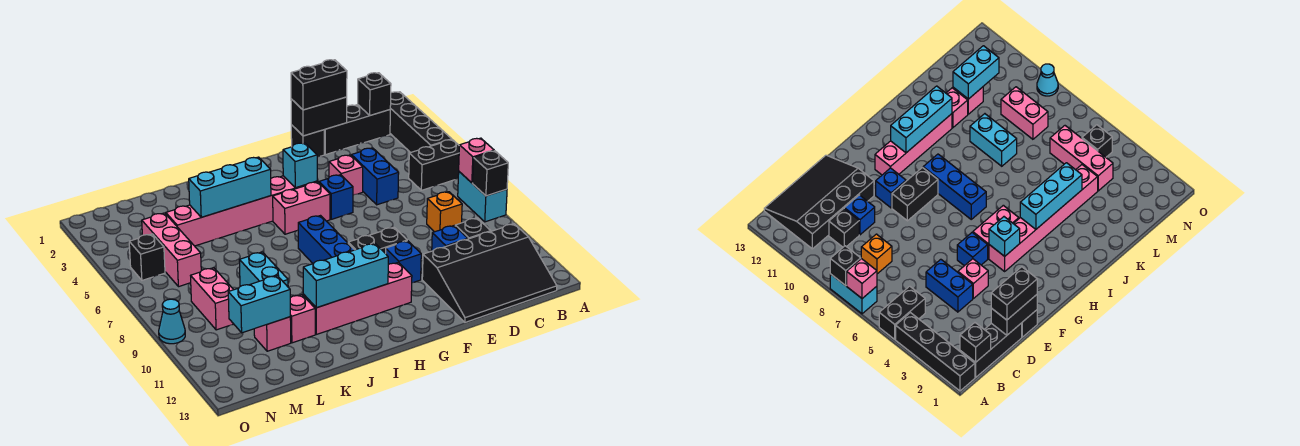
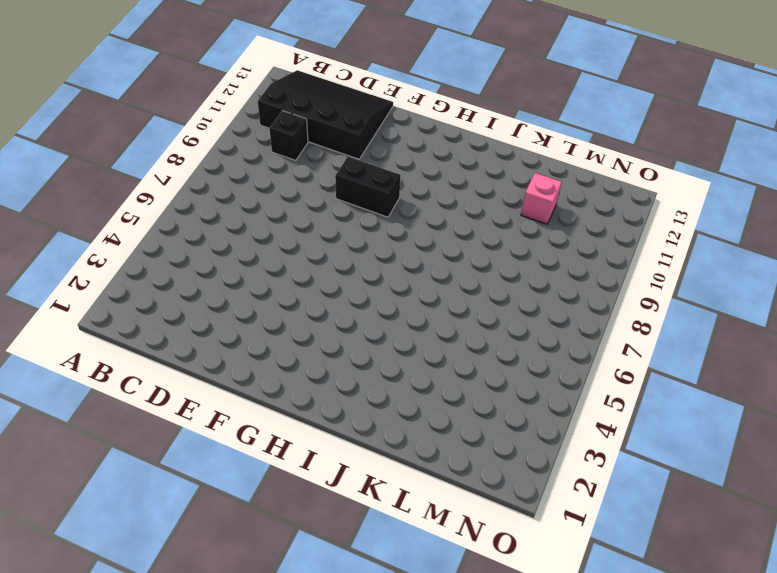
none -> black brick A1:A4 level 1
none -> black brick A5:B5 level 1
none -> cyan brick A7:A8 level 1
none -> black brick B1:D1 level 1

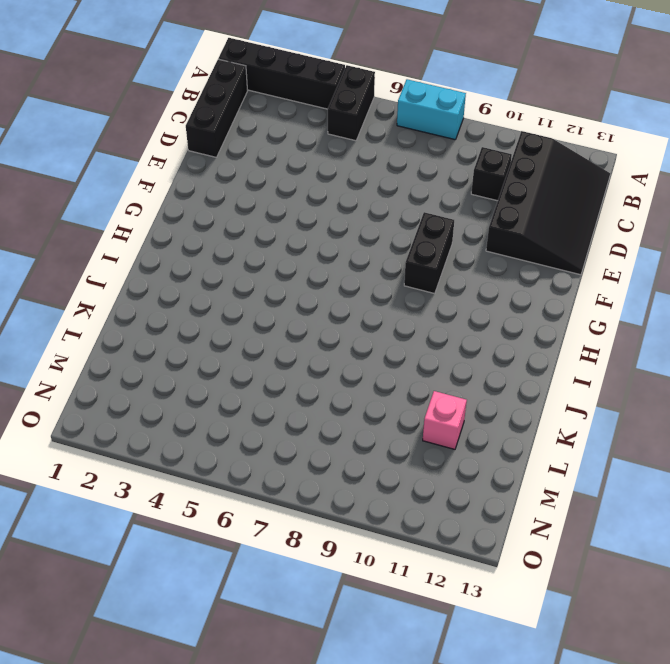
none -> orange brick C8 level 1
none -> blue brick D4:D5 level 1
none -> blue brick D10 level 1
none -> black brick E1 level 1

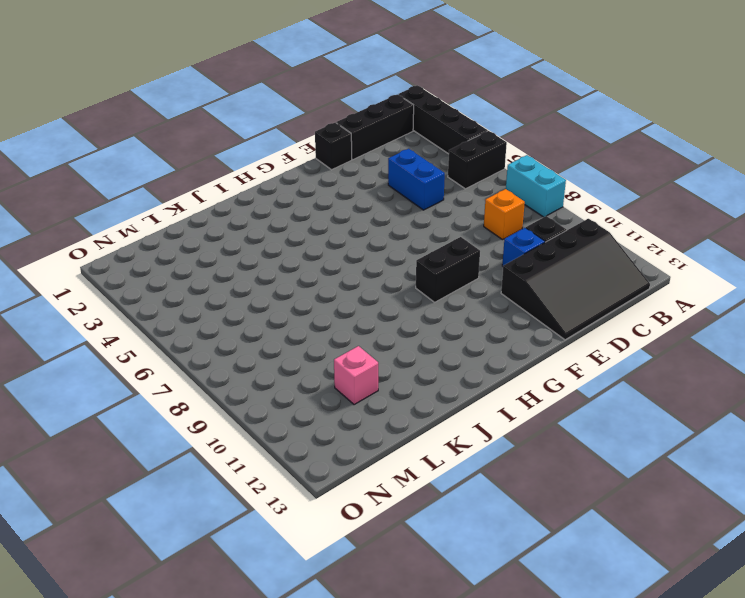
none -> pink brick E4 level 1
none -> blue brick F5 level 1
none -> blue brick F10 level 1
none -> pink brick G4:L4 level 1

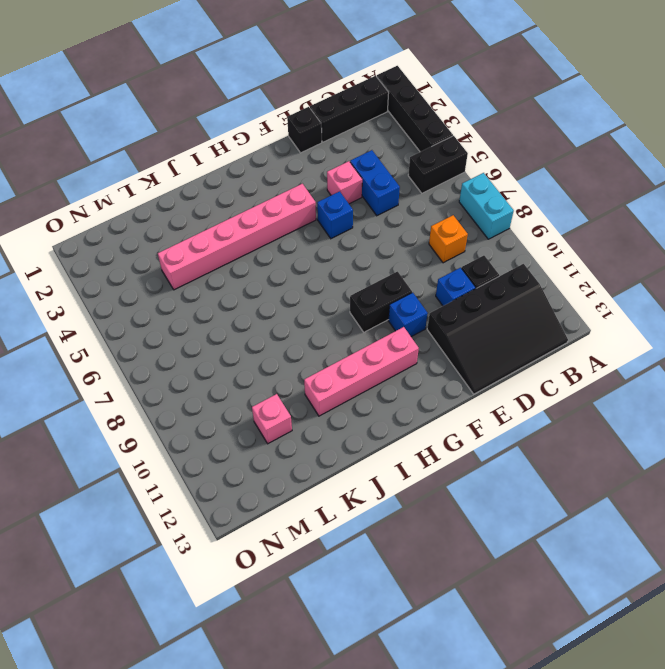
none -> pink brick G5:H5 level 1
none -> blue brick H7:H9 level 1
none -> cyan brick K8:K9 level 1
none -> pink brick K11 level 1

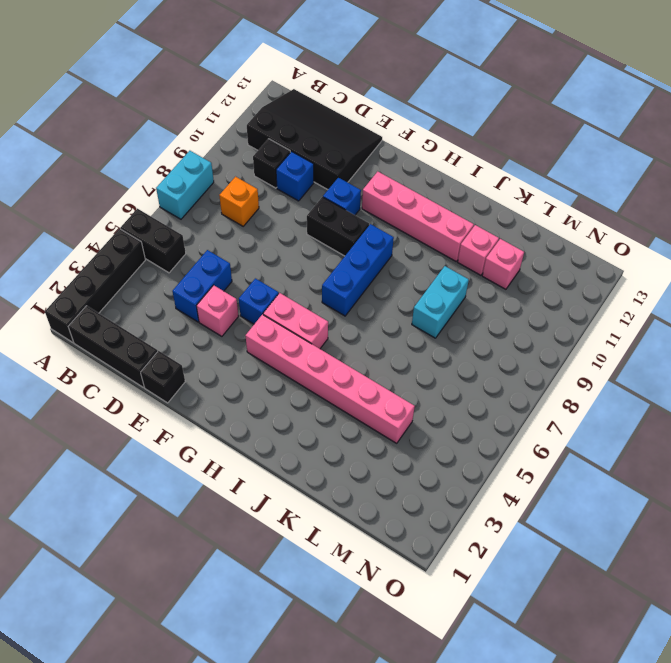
none -> pink brick M4:M6 level 1
none -> pink brick M8:M9 level 1
none -> black brick N5 level 1
none -> cyan cone O9 level 1

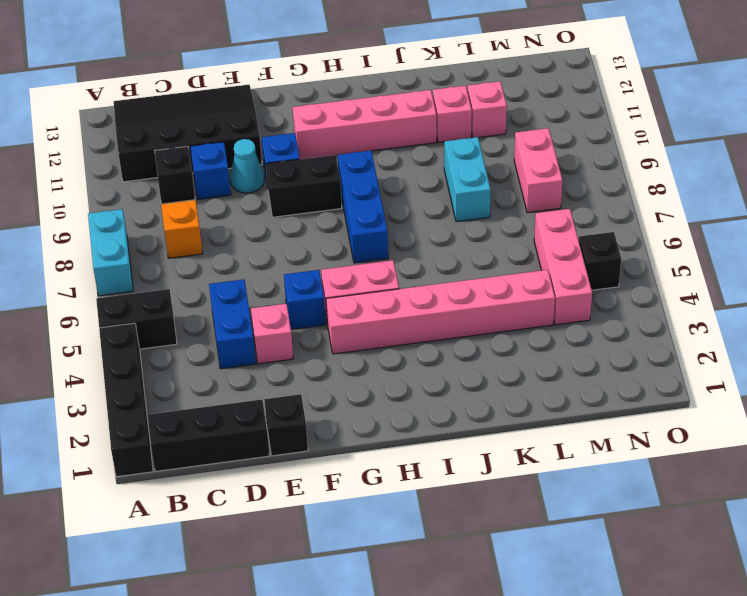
cyan cone E10 level 1 -> cyan cone O9 level 1
none -> pink brick A7 level 2
none -> black brick A8 level 2
none -> black brick B1 level 2
none -> black brick D1:E1 level 2

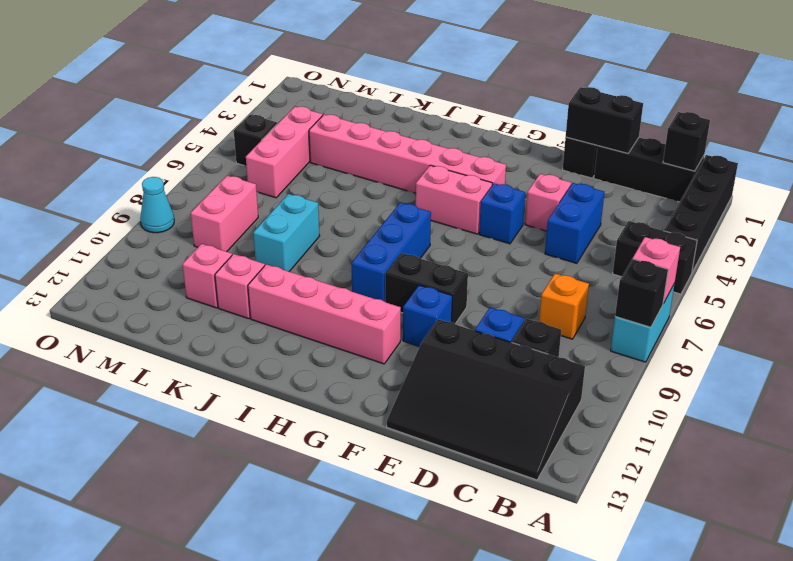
none -> cyan brick G4 level 2
none -> cyan brick H11:J11 level 2
none -> cyan brick I4:K4 level 2
none -> cyan brick L11:M11 level 2

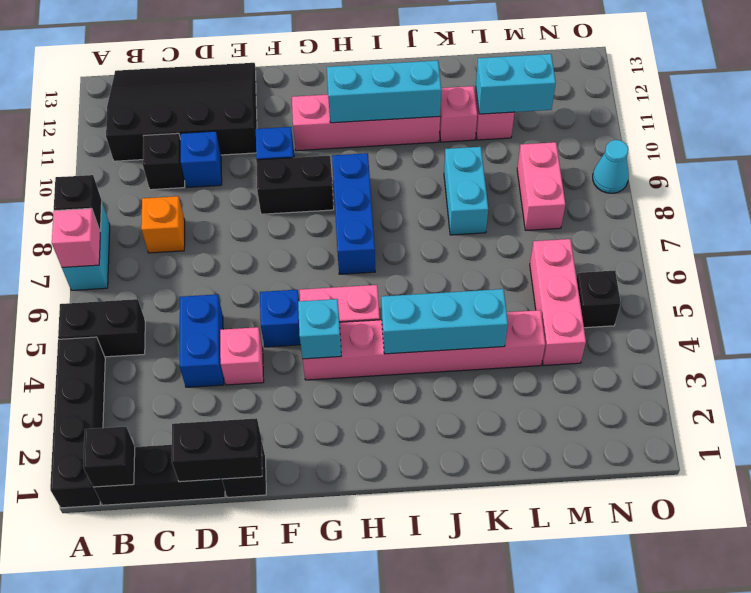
none -> black brick D1:E1 level 3

